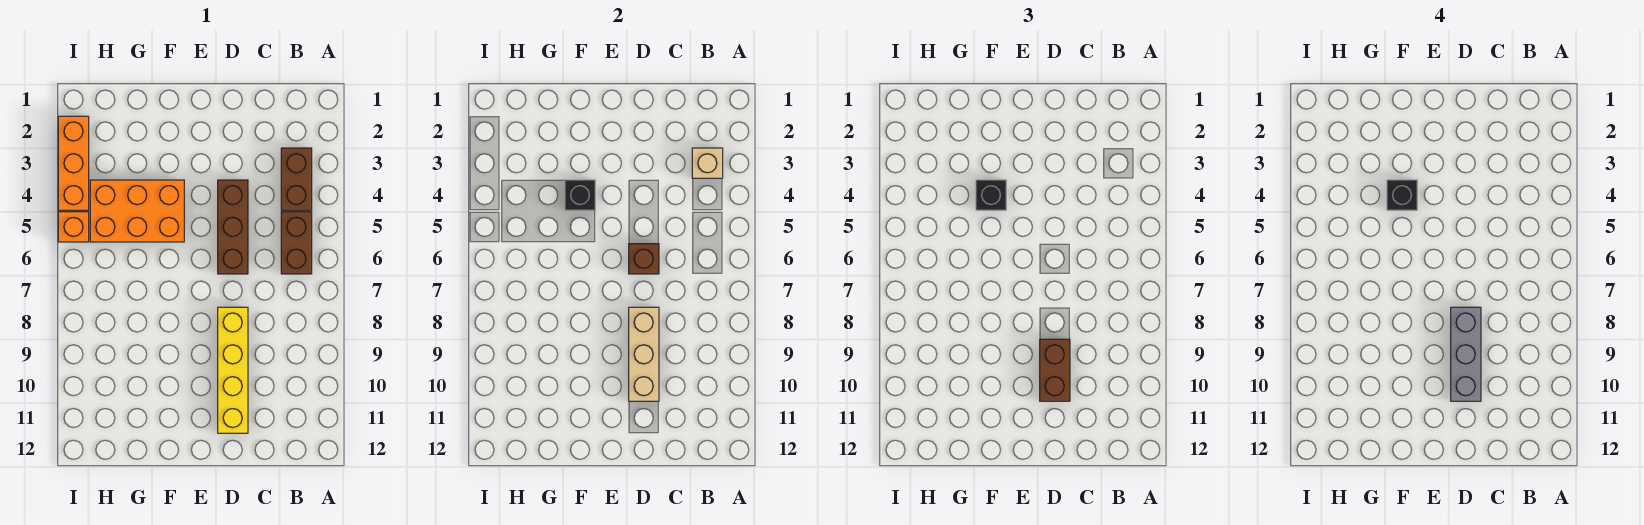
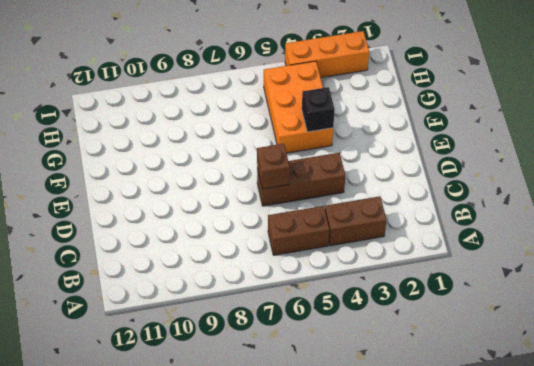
none -> yellow brick D8:D11 level 1
none -> orange brick I5 level 1
none -> tan brick B3 level 2

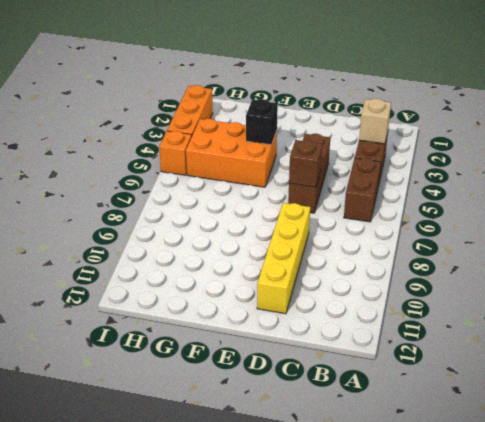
none -> tan brick D8:D10 level 2
none -> brown brick D9:D10 level 3
none -> black brick F4 level 3

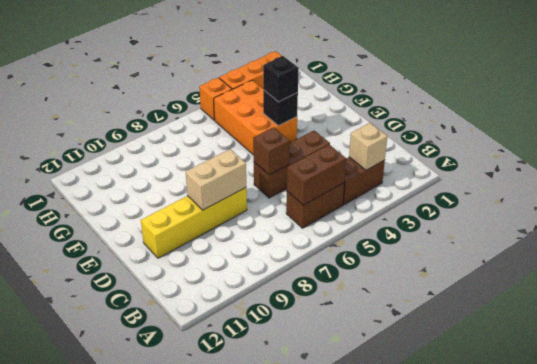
brown brick B5:B6 level 2 -> brown brick D9:D10 level 3
tan brick D8:D9 level 2 -> tan brick D8:D10 level 2
none -> grey brick D8:D10 level 4
none -> black brick F4 level 4

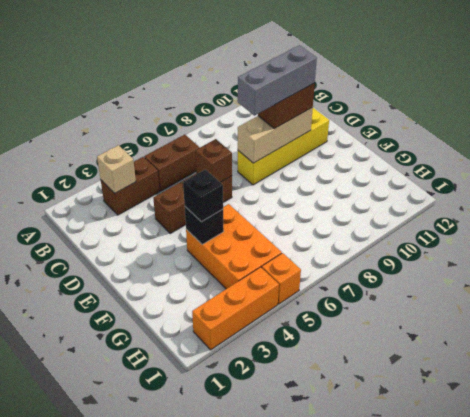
none -> black brick F4 level 4

